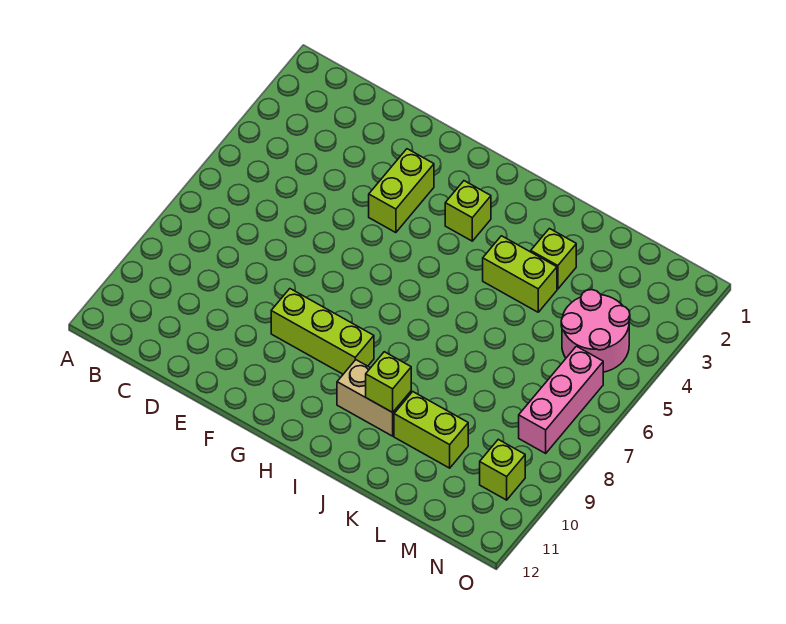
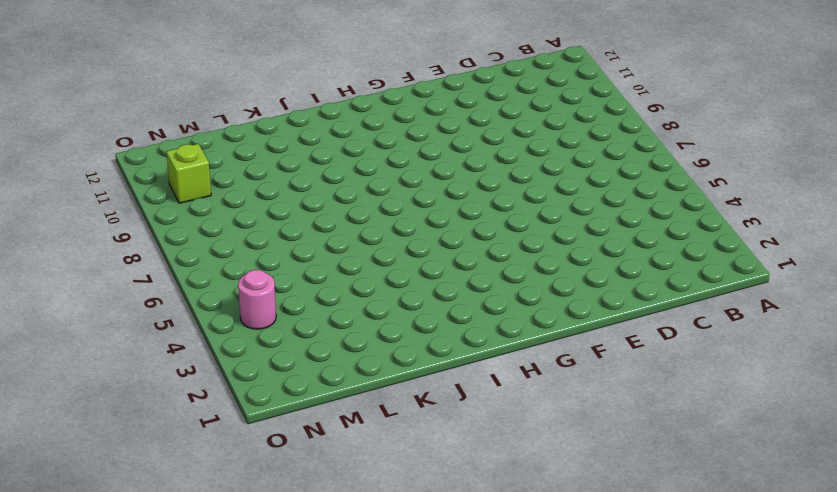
pink round brick N4 level 1 -> pink round brick M4:N5 level 1
none -> lime brick F3:F4 level 1
none -> lime brick F9:H9 level 1

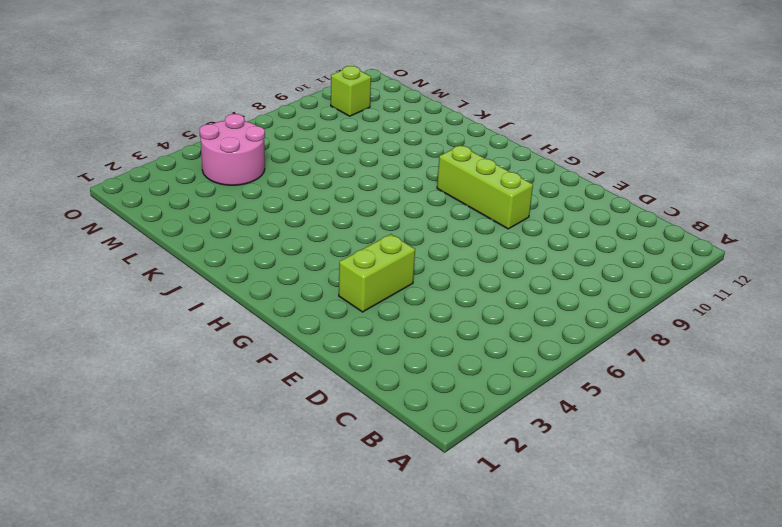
none -> lime brick H3 level 1
none -> tan brick I10:J10 level 1

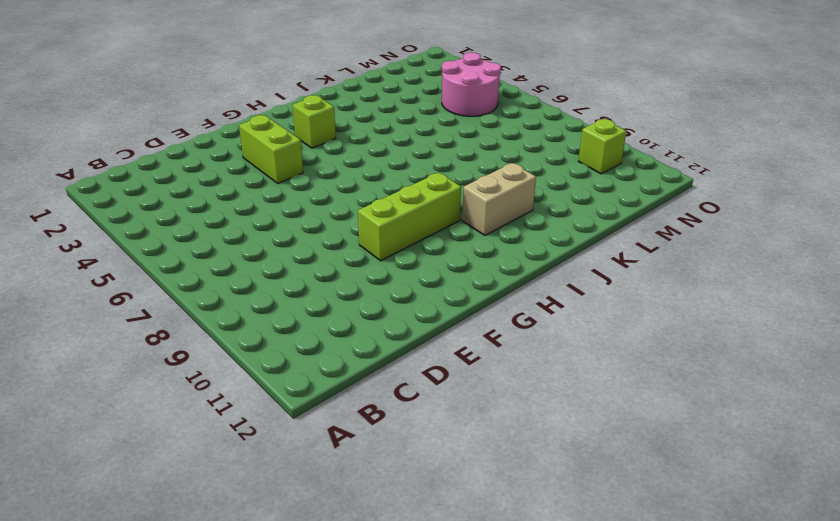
none -> lime brick J4:K4 level 1
none -> lime brick K3 level 1

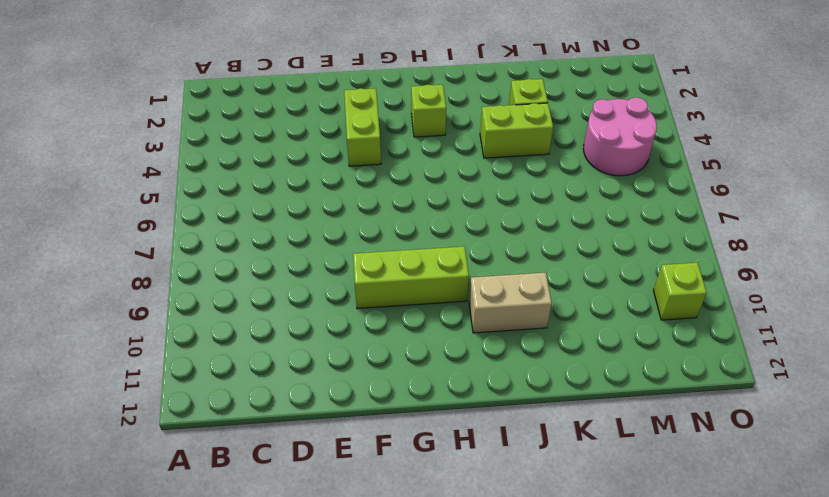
none -> lime brick K10:L10 level 1
none -> pink brick N6:N8 level 1

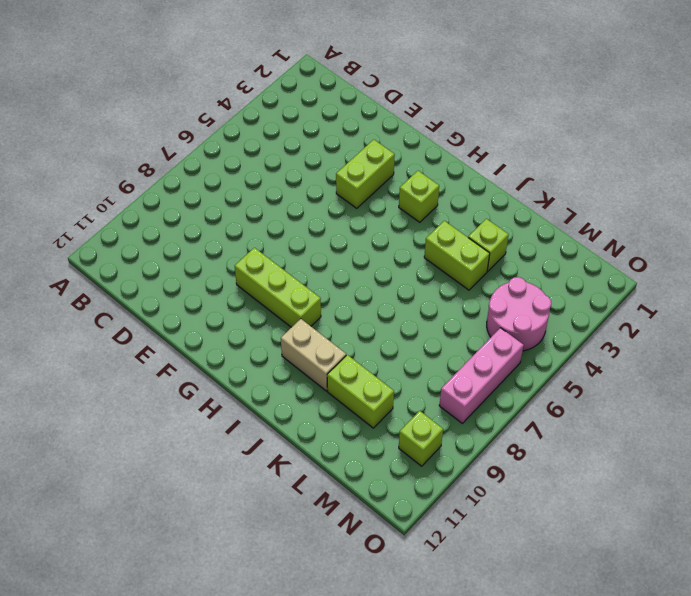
none -> lime brick J10 level 2

